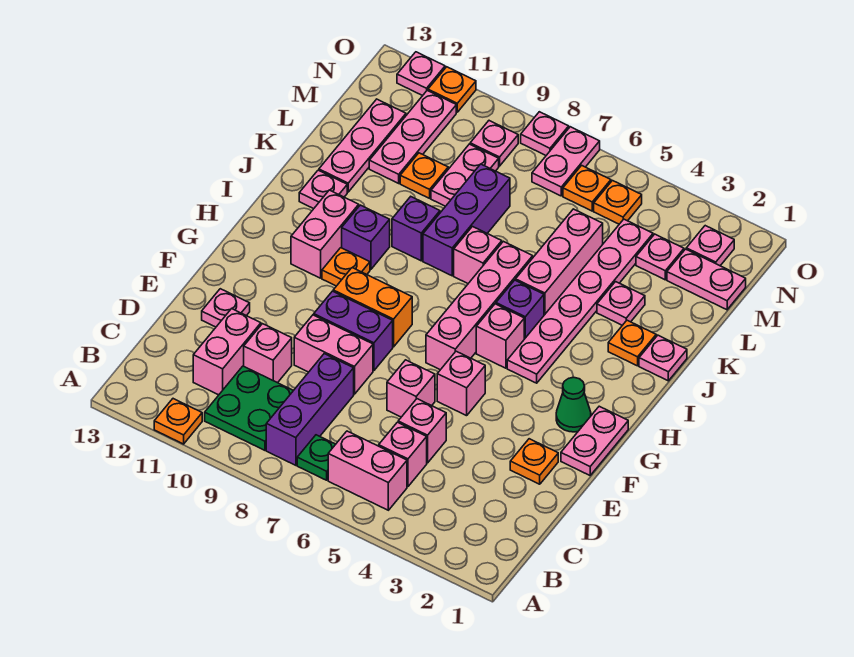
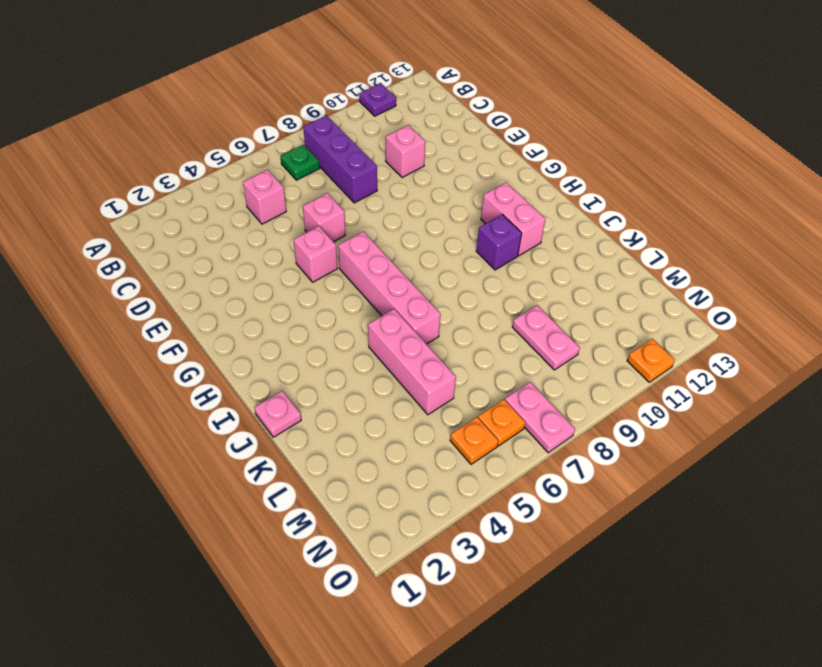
purple plate A11 level 1 -> orange plate A11 level 1
none -> pink brick B5:B6 level 1
none -> green plate B9:C10 level 1
none -> pink brick C11:D11 level 1
none -> pink brick D5 level 1

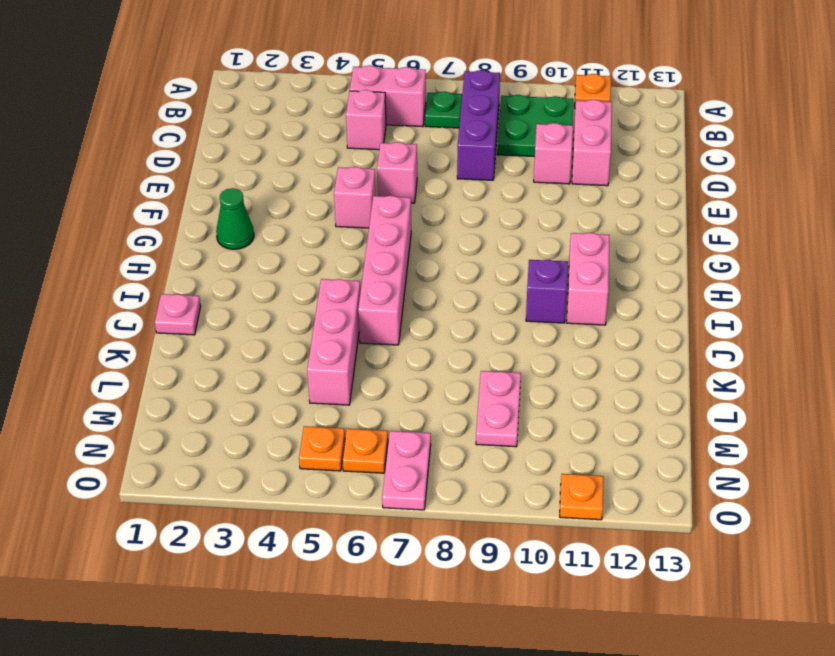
none -> pink brick D5 level 1
none -> orange plate E2 level 1
none -> pink brick E8:E9 level 1
none -> pink plate E12 level 1

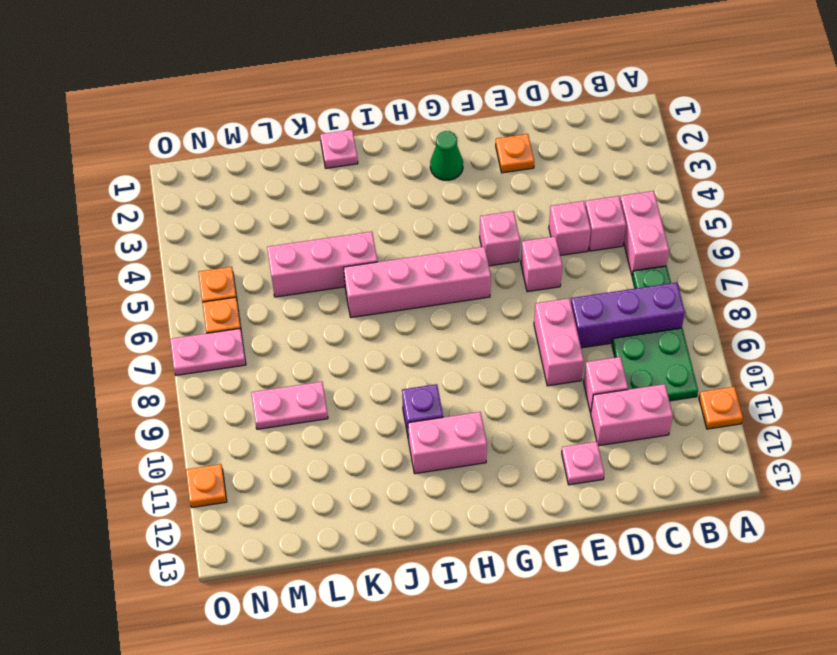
none -> pink plate F1:G1 level 1
none -> purple brick F8:F9 level 1
none -> orange brick G8:G9 level 1
none -> pink plate H4:M4 level 1

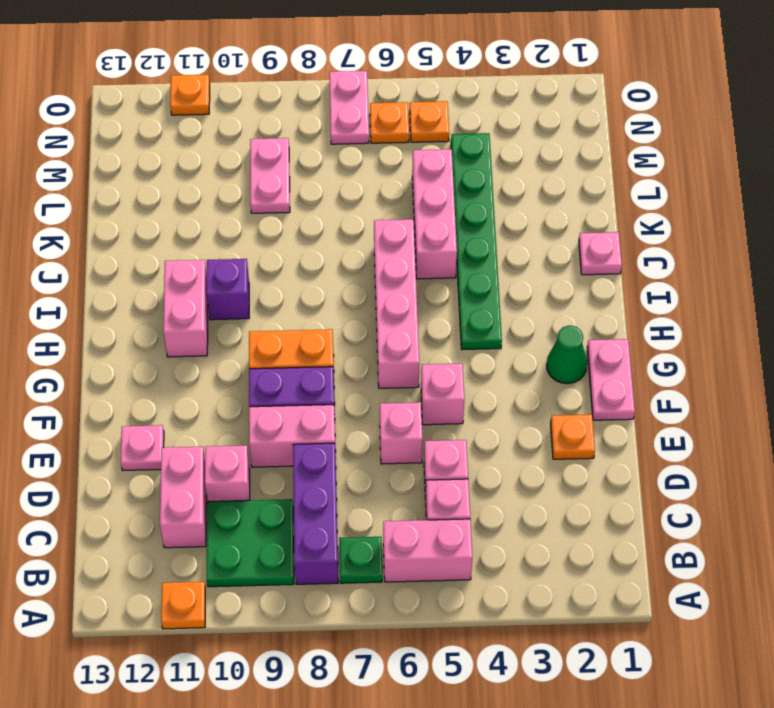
green plate H4:M4 level 1 -> pink plate H4:M4 level 1
none -> pink brick H5 level 1
none -> orange plate H10 level 1
none -> purple brick I5 level 1
none -> orange plate J2 level 1

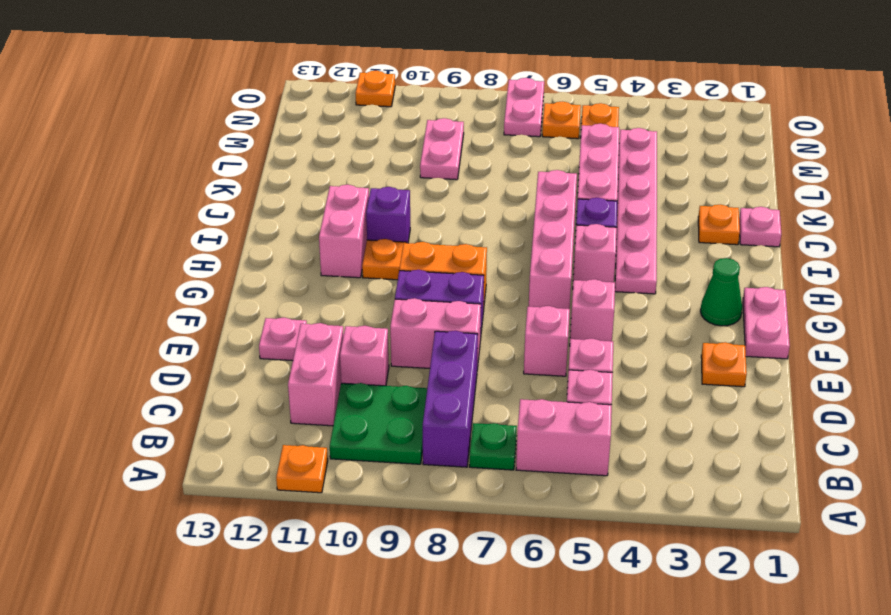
none -> pink brick J7 level 1
none -> purple brick J8:L8 level 1
none -> purple brick J9 level 1
none -> pink plate J12 level 1

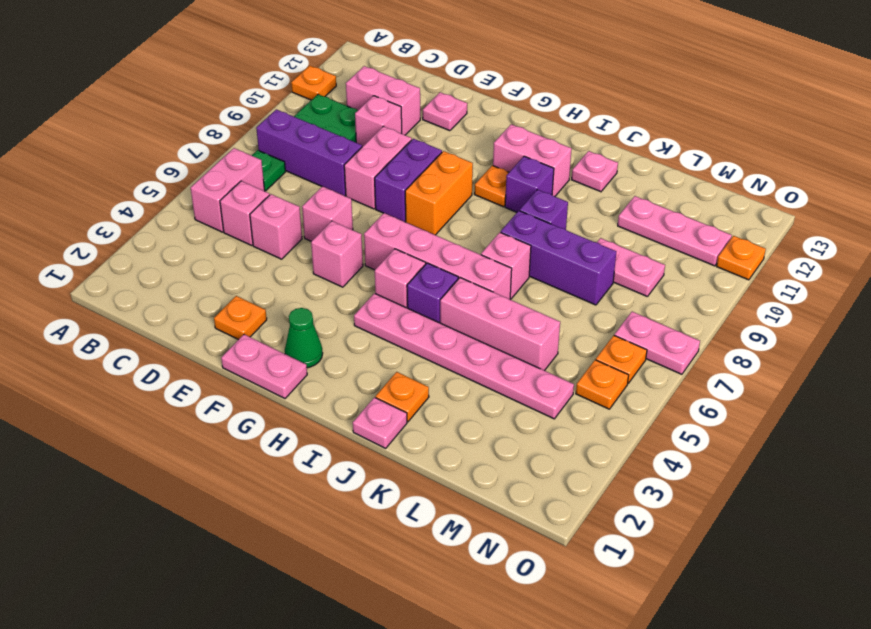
none -> pink plate K3 level 1
none -> pink plate K12:M12 level 1
none -> orange plate L10 level 1
none -> pink plate M1:M2 level 1

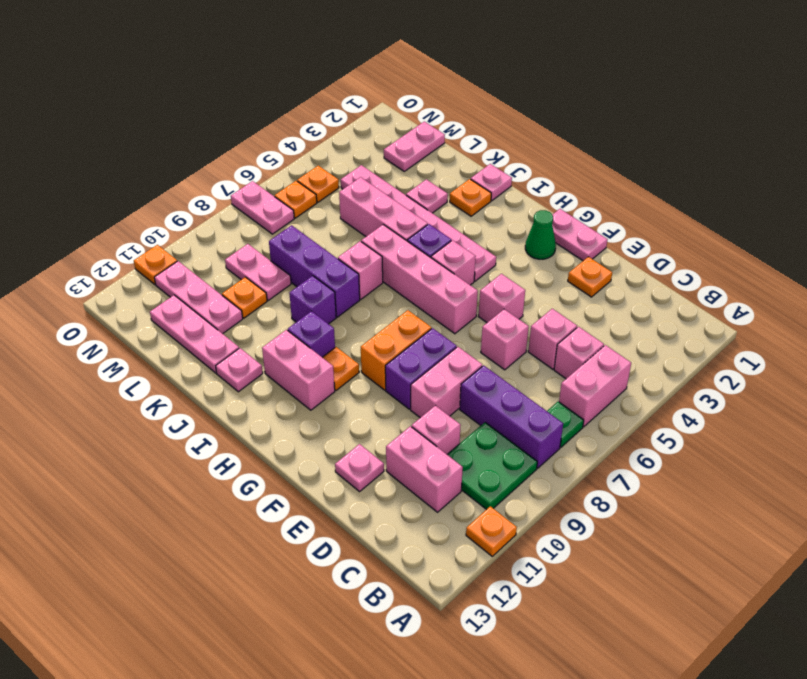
none -> pink plate M3 level 1
none -> pink plate N2 level 1
none -> pink plate N9 level 1
none -> pink plate O8 level 1

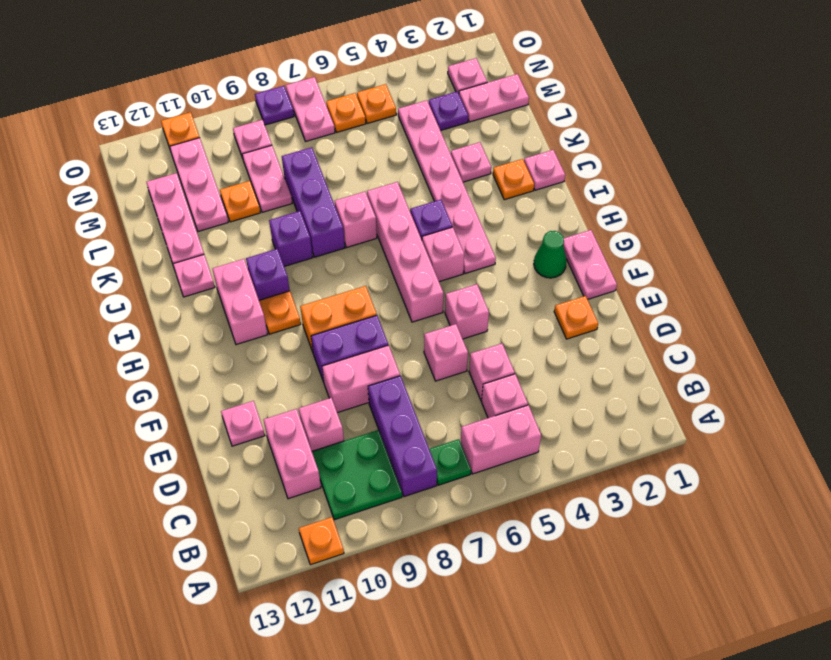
purple plate M3 level 1 -> pink plate M3 level 1
purple plate O8 level 1 -> pink plate O8 level 1
none -> pink brick J5:L5 level 1
none -> pink plate O12 level 1

